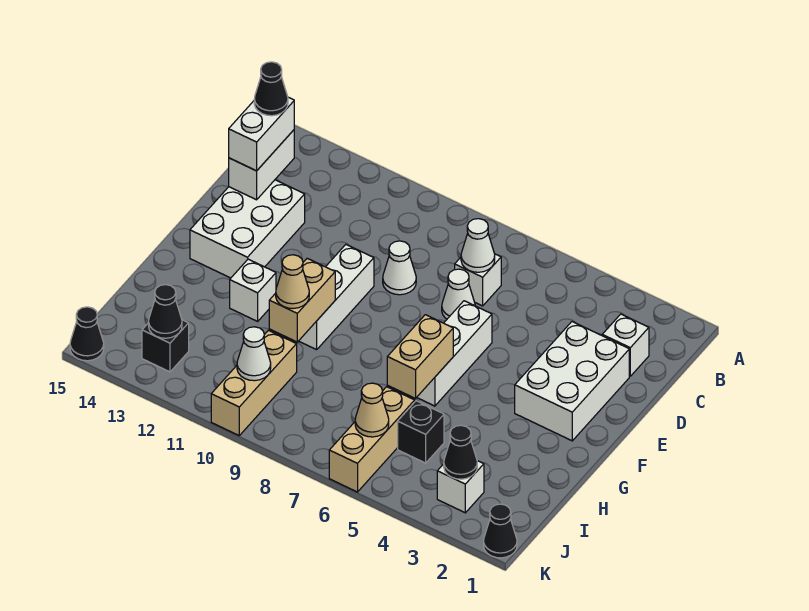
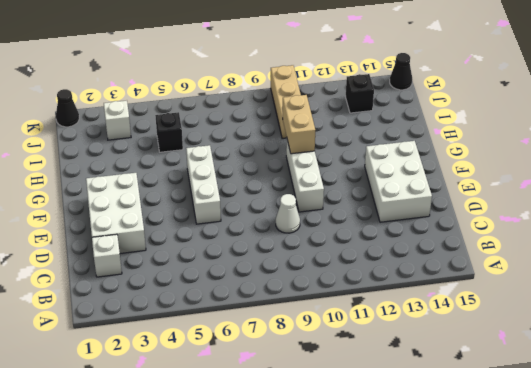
none -> white brick C7 level 1
none -> white cone D7 level 1
none -> white brick G12 level 1

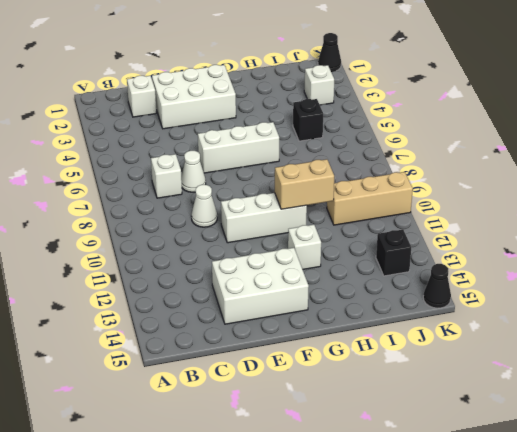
none -> tan brick I6:K6 level 1
none -> white cone C7 level 2
none -> white brick C14:D14 level 2

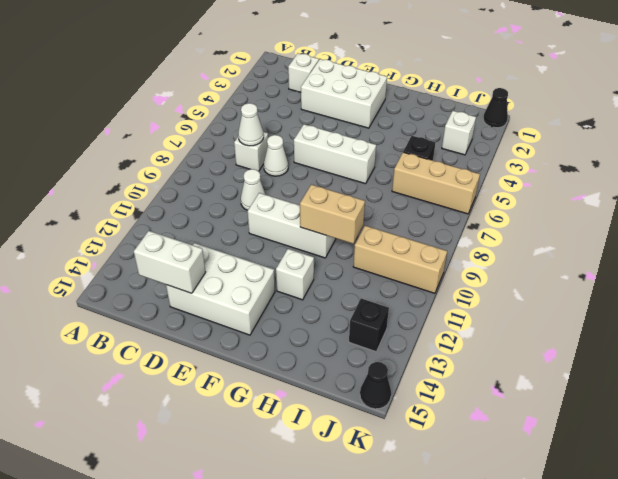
none -> tan brick G6:H6 level 2
none -> black cone J3 level 2
none -> tan cone J6 level 2

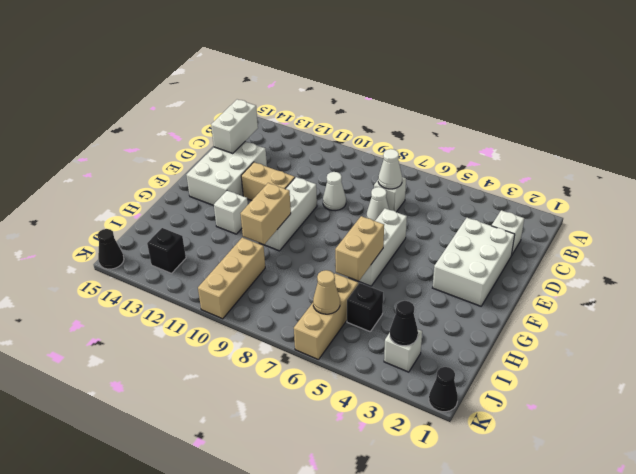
tan brick E11:E12 level 1 -> none
none -> white cone J10 level 2
none -> black cone J13 level 2
none -> white brick C14:D14 level 3

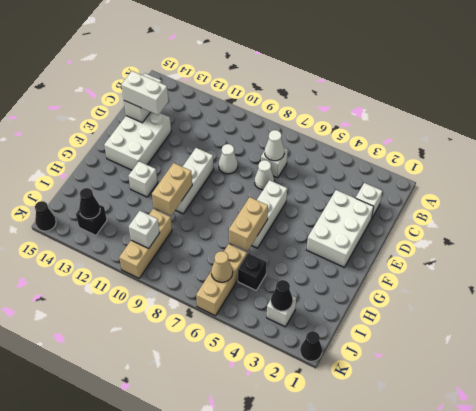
white brick D13:D14 level 3 -> white brick C14:D14 level 3
white brick J10 level 2 -> white cone J10 level 2
none -> tan cone H10 level 3
none -> black cone C14 level 4

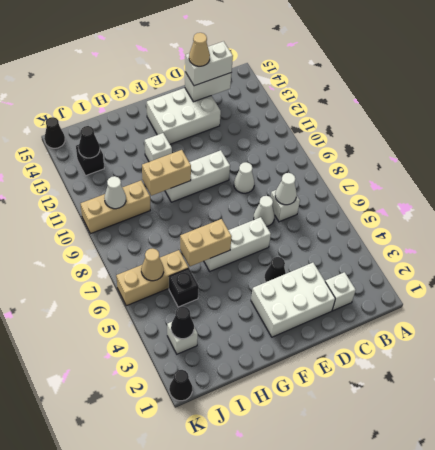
tan cone D14 level 4 -> tan cone H10 level 3
black cone E4 level 1 -> black cone C14 level 4

